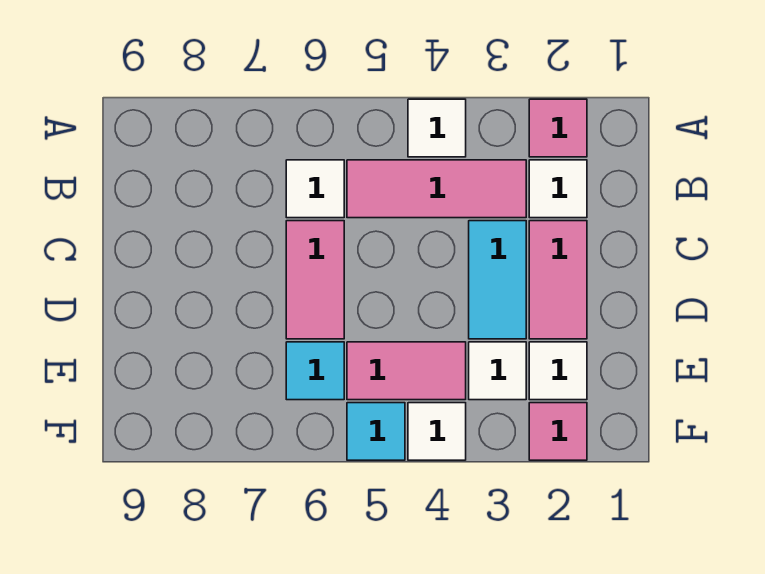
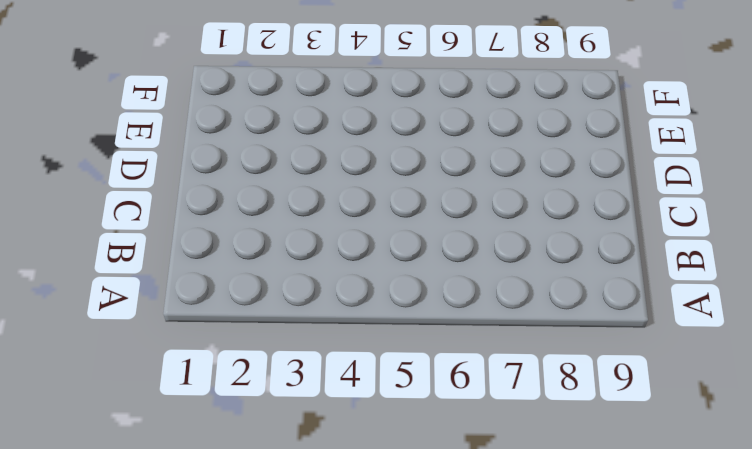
none -> pink tile A2 level 1
none -> white tile A4 level 1
none -> white tile B2 level 1

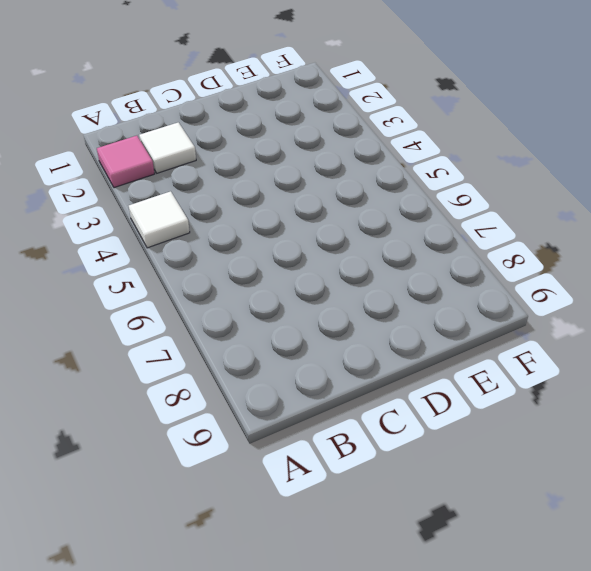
none -> pink tile B3:B5 level 1
none -> white tile B6 level 1
none -> pink tile C2:D2 level 1

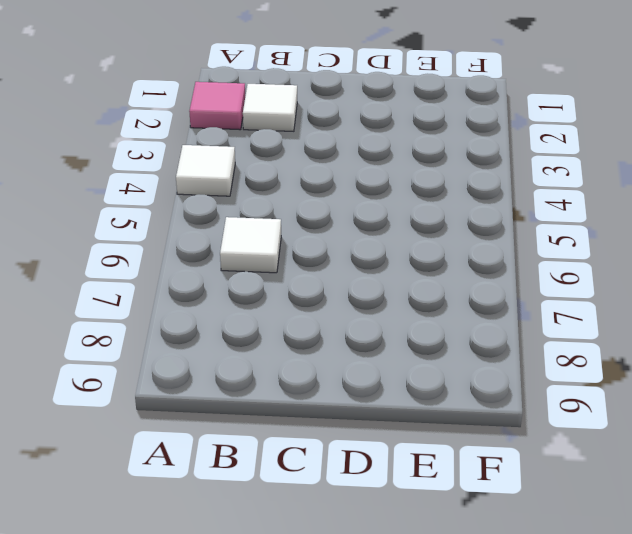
none -> pink tile B3:B5 level 1
none -> pink tile C2:D2 level 1
none -> cyan tile C3:D3 level 1

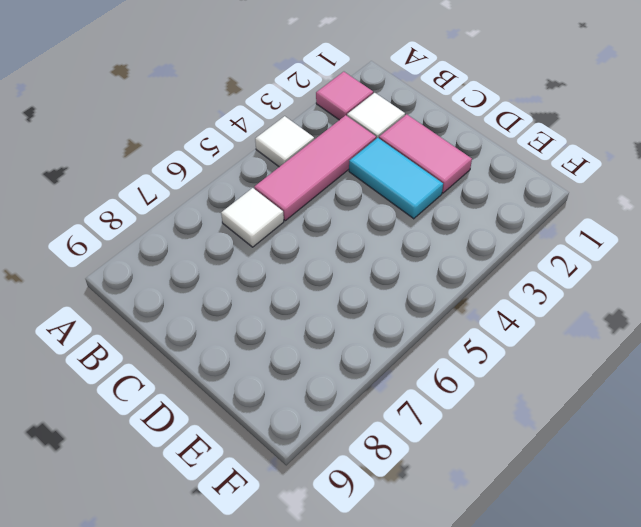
none -> pink tile C6:D6 level 1
none -> white tile E2 level 1
none -> white tile E3 level 1

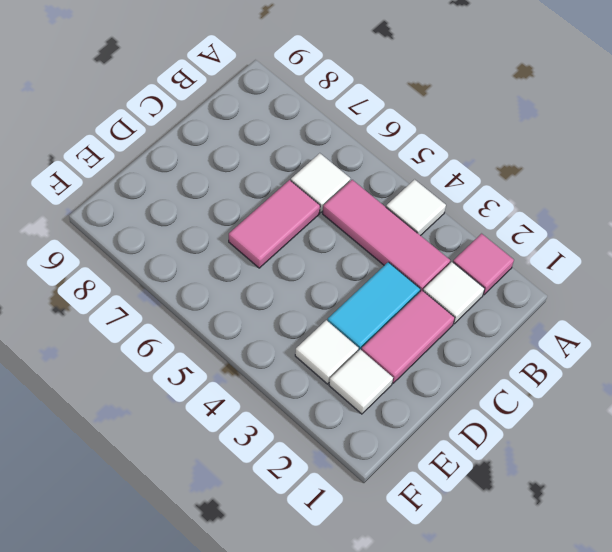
none -> pink tile E4:E5 level 1
none -> cyan tile E6 level 1
none -> pink tile F2 level 1

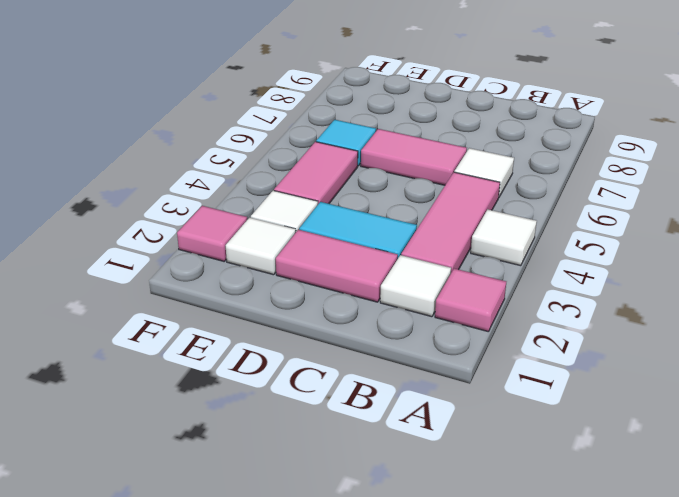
none -> white tile F4 level 1
none -> cyan tile F5 level 1

